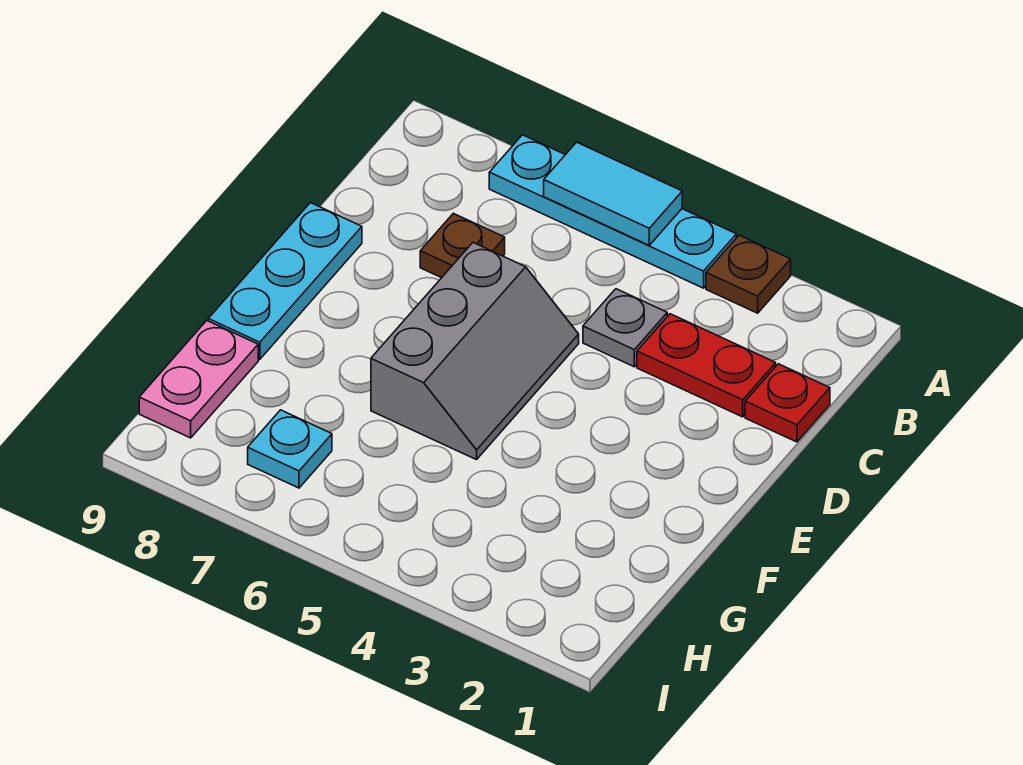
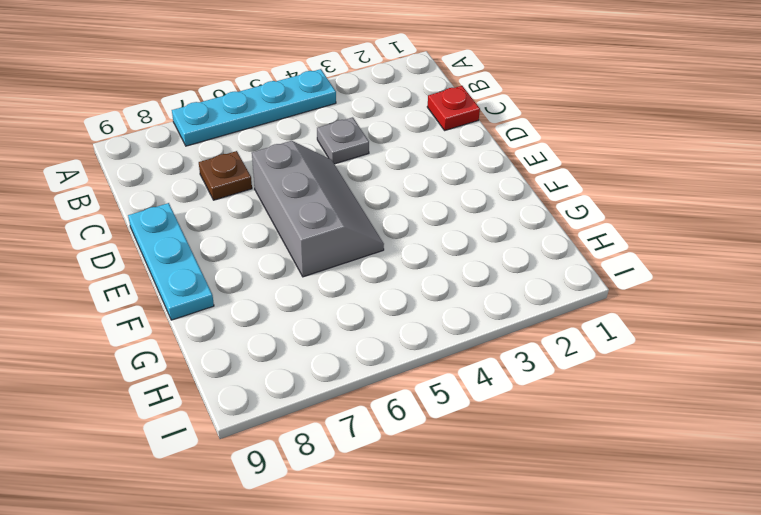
none -> brown plate A3 level 1
none -> red plate C2:C3 level 1

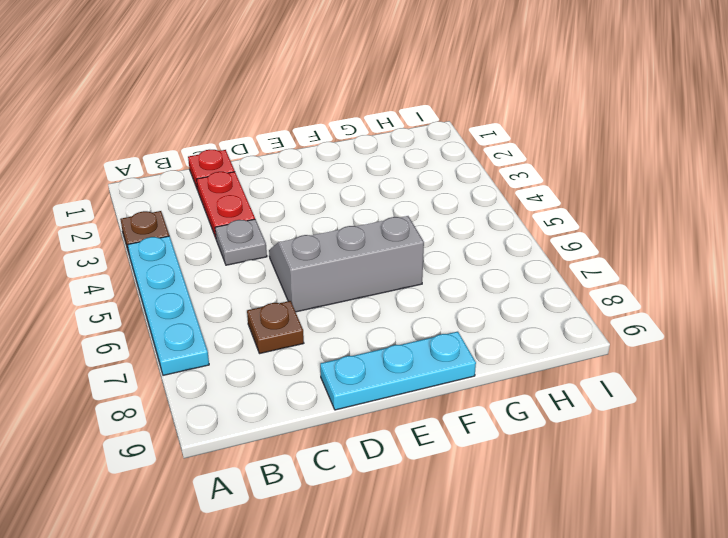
none -> pink plate G9:H9 level 1
none -> cyan plate H7 level 1

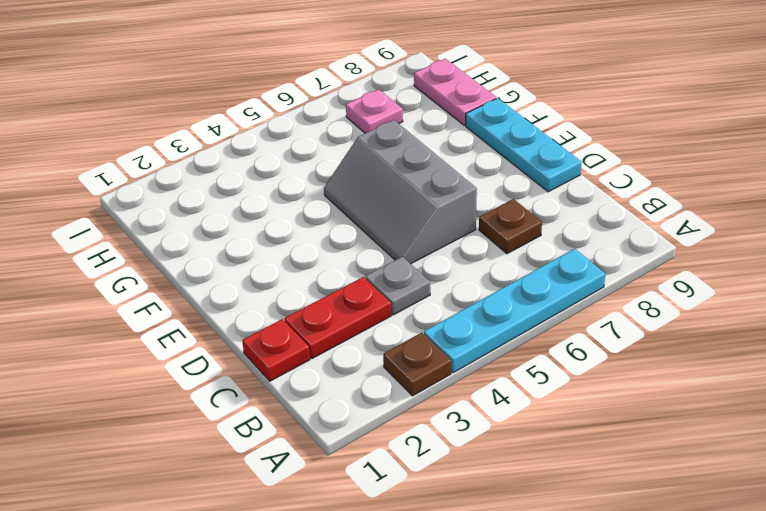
pink plate H7 level 1 -> cyan plate H7 level 1
none -> cyan tile A5:A6 level 2

